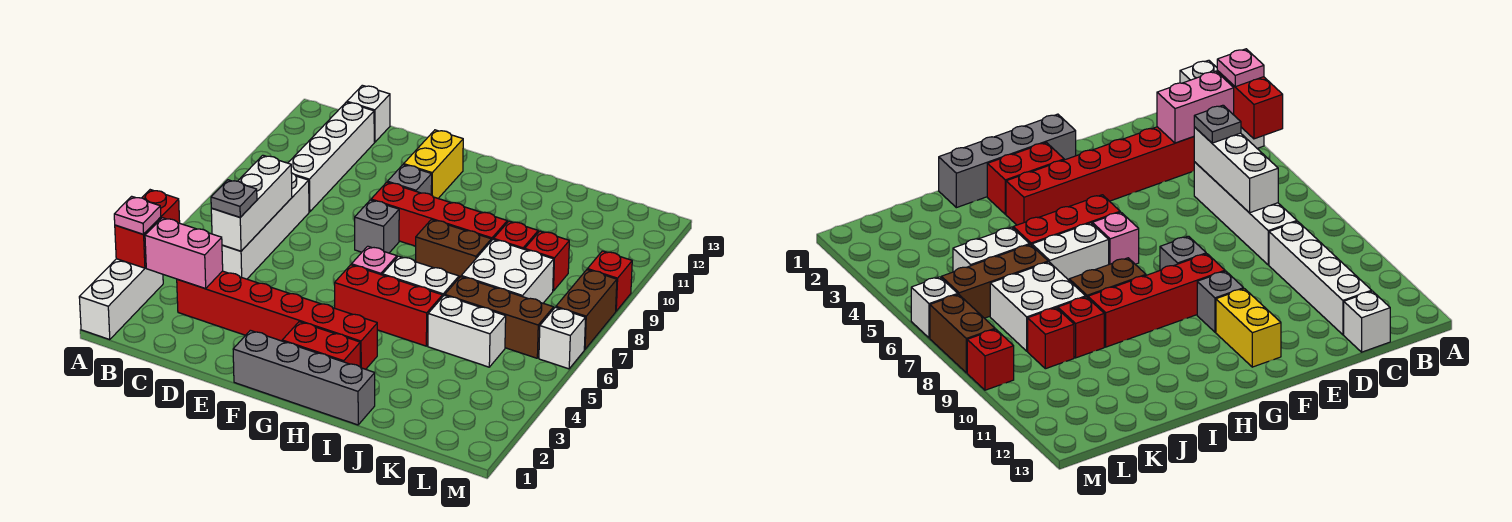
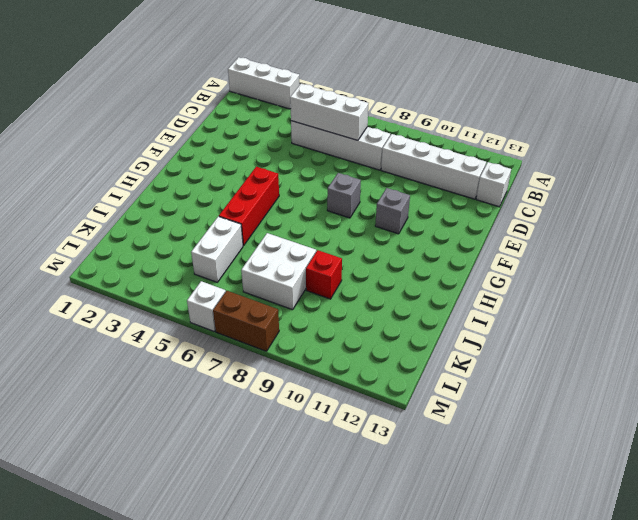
none -> red brick C3:H3 level 1
none -> grey brick F1:I1 level 1
none -> red brick F9:I9 level 1

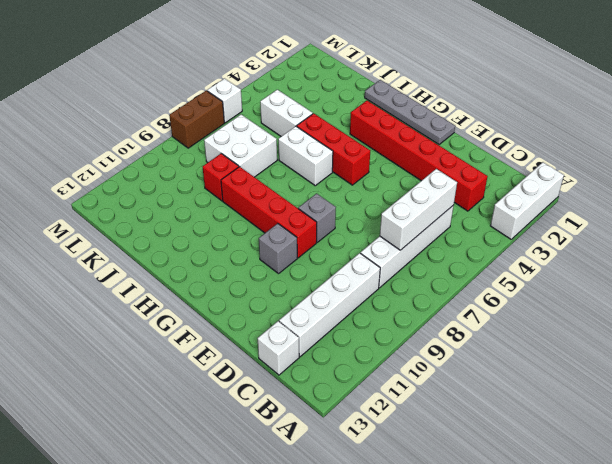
grey plate F1:I1 level 1 -> grey brick F1:I1 level 1
none -> yellow brick F11:F12 level 1
none -> red brick G2:H2 level 1
none -> pink brick G6 level 1

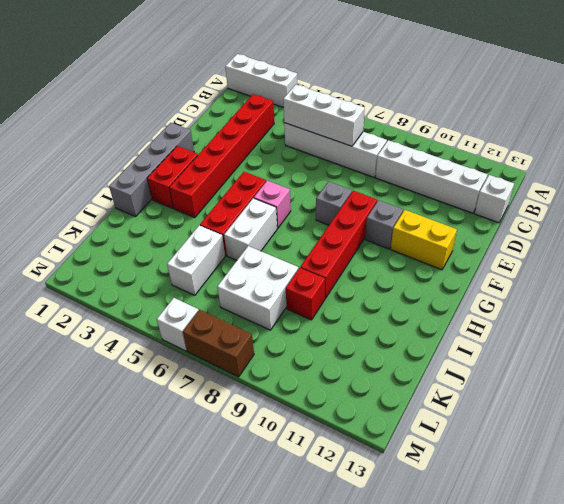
none -> brown brick H8:I8 level 1
none -> brown brick J6:L6 level 1
none -> red brick K9 level 1

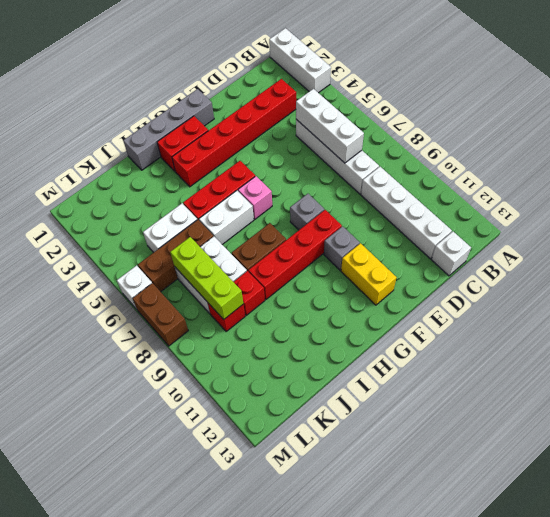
lime brick K7:K9 level 2 -> none
none -> red brick M9 level 1
none -> red brick A3:A4 level 2
none -> pink brick B3:C3 level 2

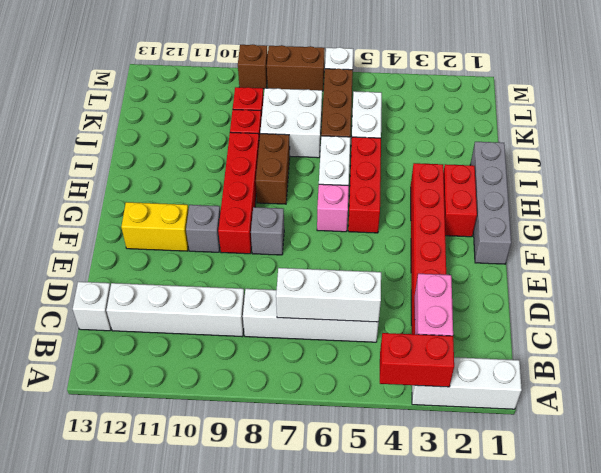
brown brick M9 level 1 -> red brick M9 level 1
none -> pink plate A3 level 3
none -> grey plate C5 level 3

